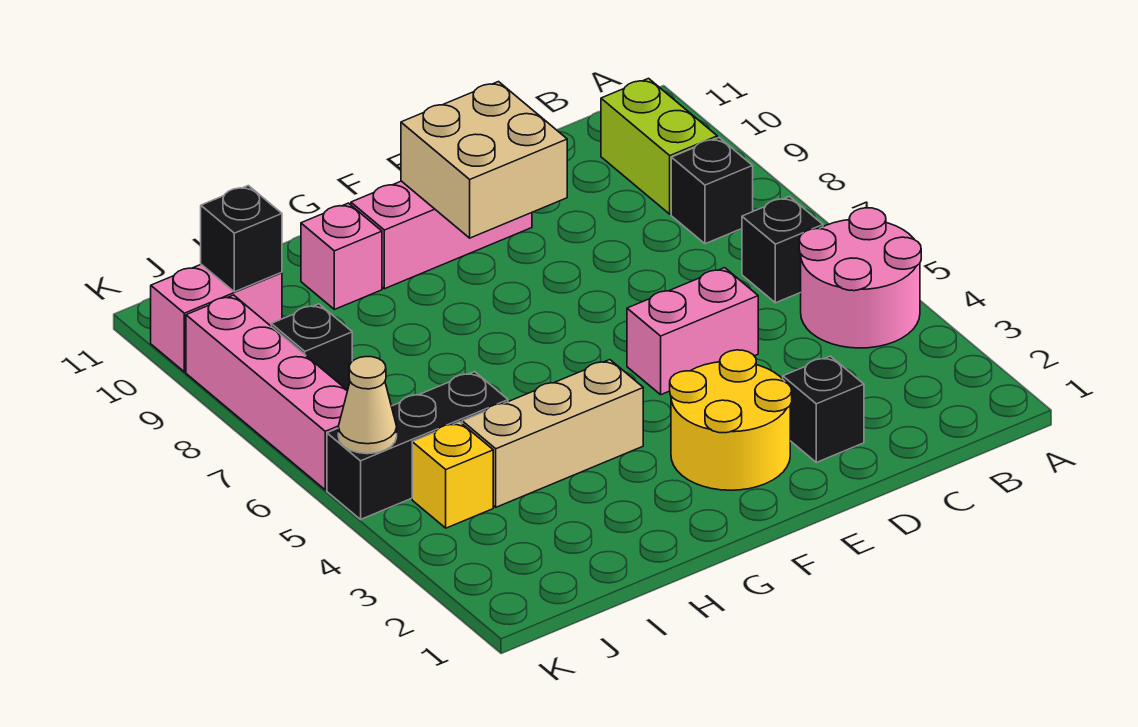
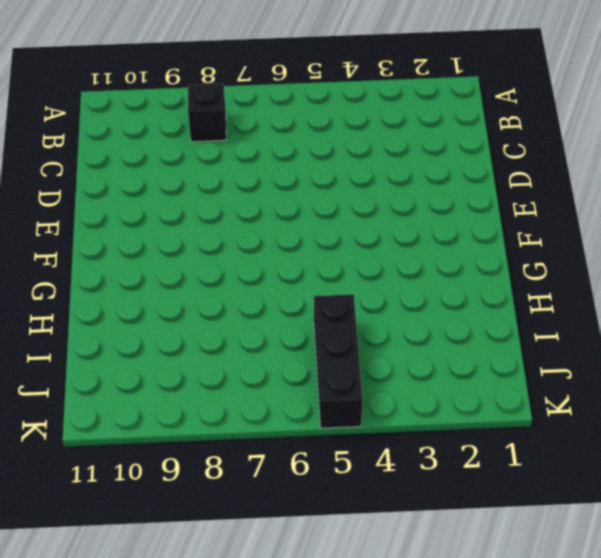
none -> pink round brick A4:B5 level 1
none -> black brick B6 level 1
none -> lime brick B9:B10 level 1

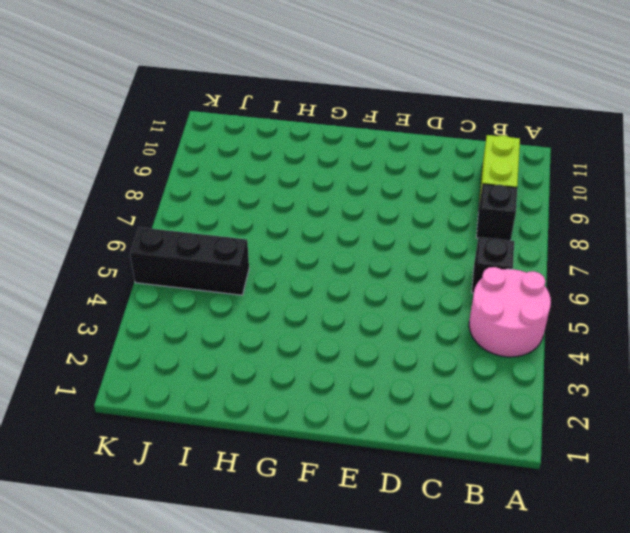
none -> black brick D2 level 1
none -> pink brick D5:E5 level 1
none -> yellow round brick E2:F3 level 1

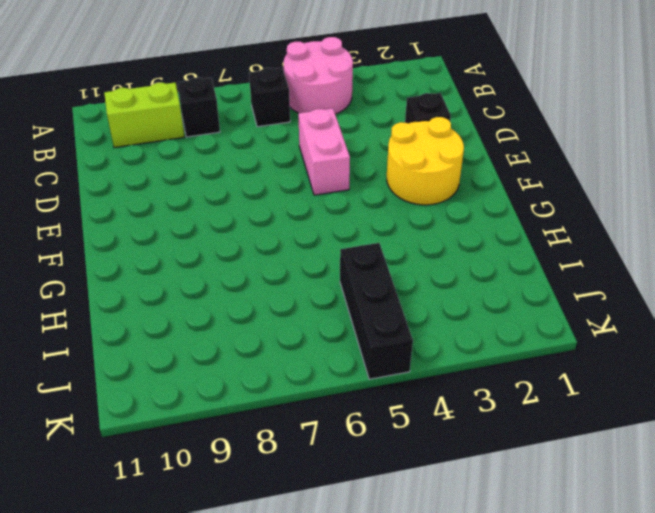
none -> pink brick E10:G10 level 1
none -> tan brick G4:I4 level 1
none -> pink brick H10 level 1

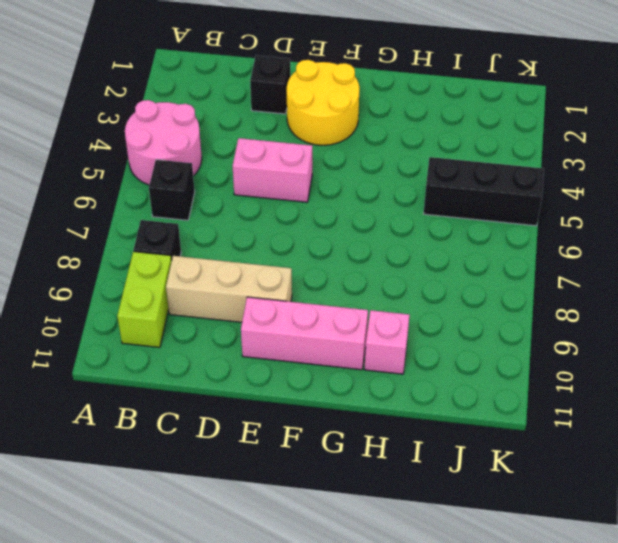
tan brick C9:E9 level 1 -> tan brick G4:I4 level 1
none -> yellow brick J4 level 1
none -> black brick J8 level 1
none -> pink brick J10:K10 level 1

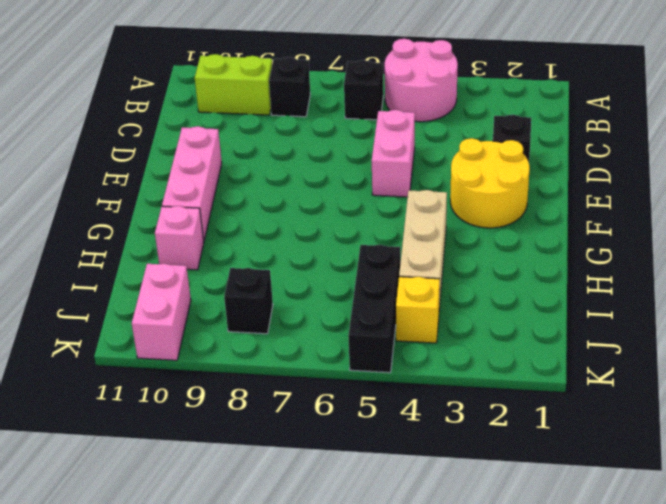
none -> pink brick K6:K9 level 1
none -> tan brick E9:F10 level 2
none -> black brick J10 level 2

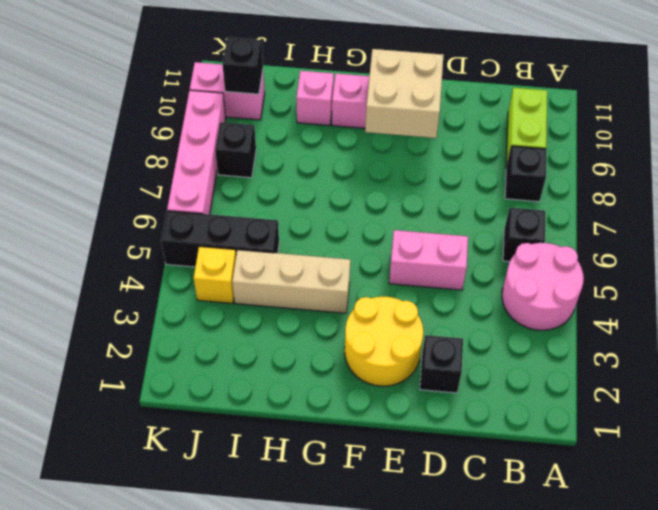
none -> tan cone K5 level 2

